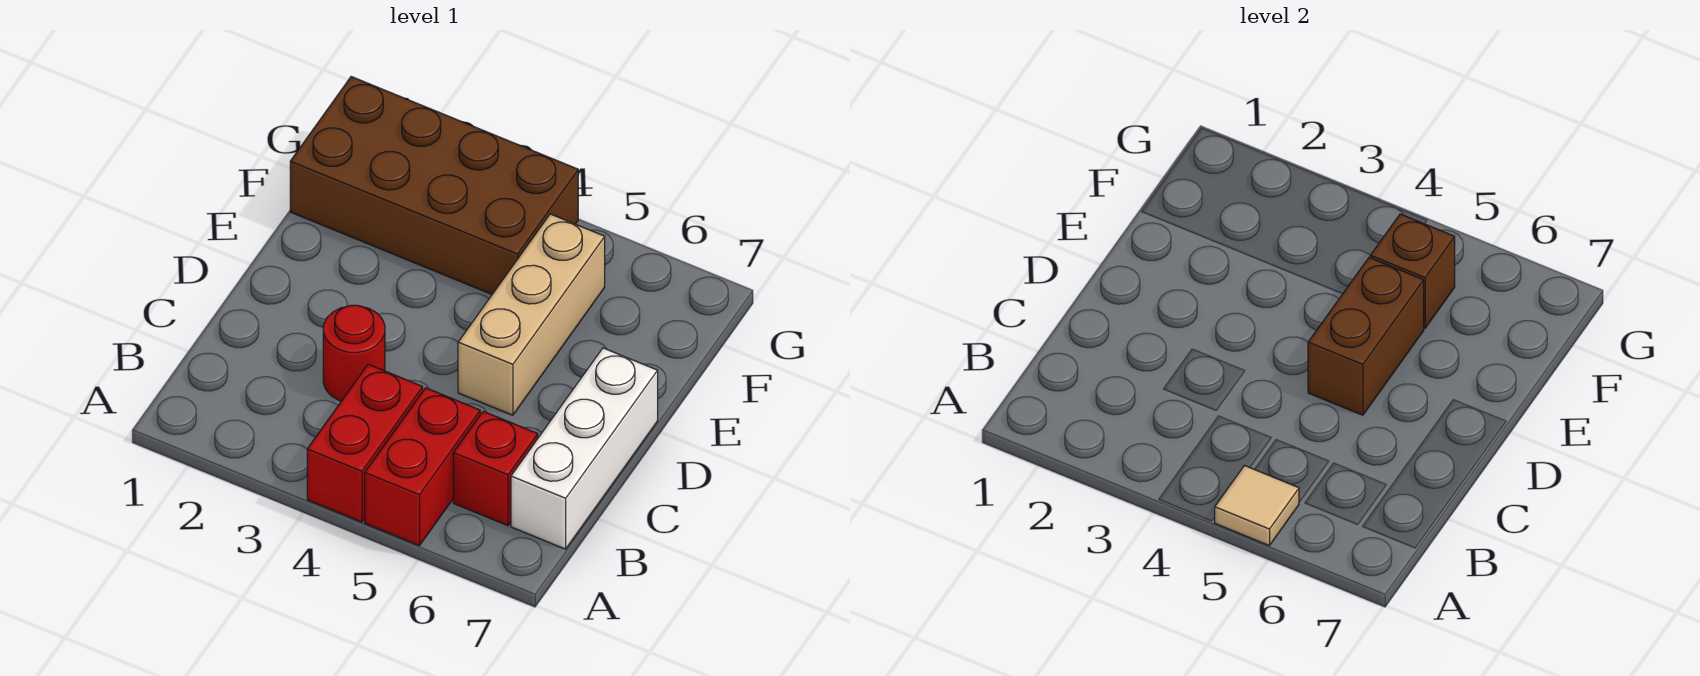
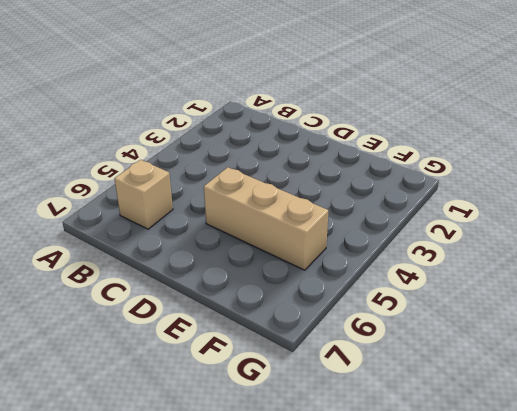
tan brick B6 level 1 -> red brick B6 level 1
none -> red brick A4:B4 level 1
none -> red brick A5:B5 level 1

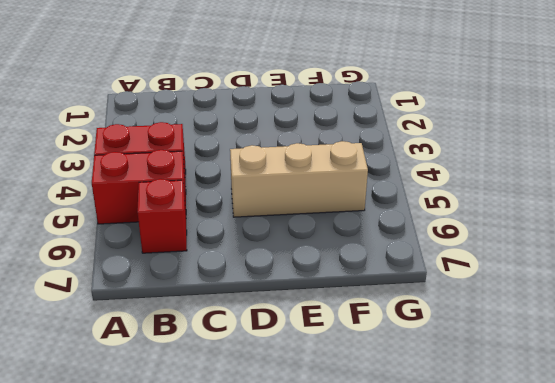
none -> white brick B7:D7 level 1
none -> red round brick C3 level 1

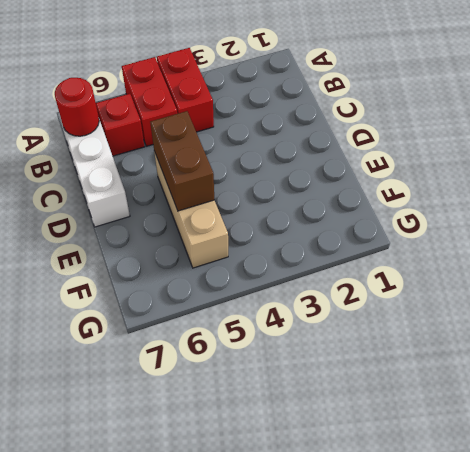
red round brick B7 level 2 -> red round brick C3 level 1
none -> brown brick F1:G4 level 1
none -> tan tile A5 level 2

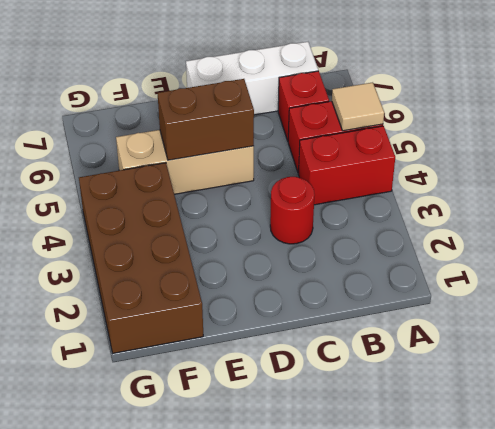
none -> brown brick F5 level 2

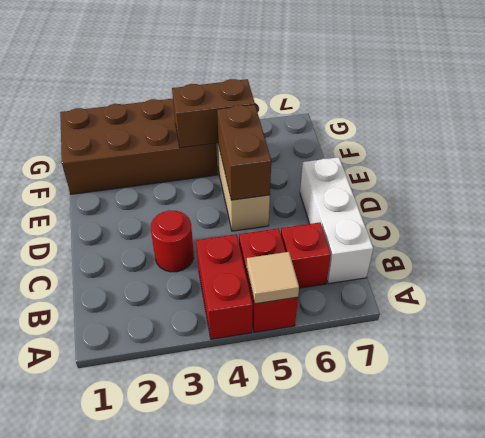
brown brick F4:F5 level 2 -> brown brick F5 level 2

